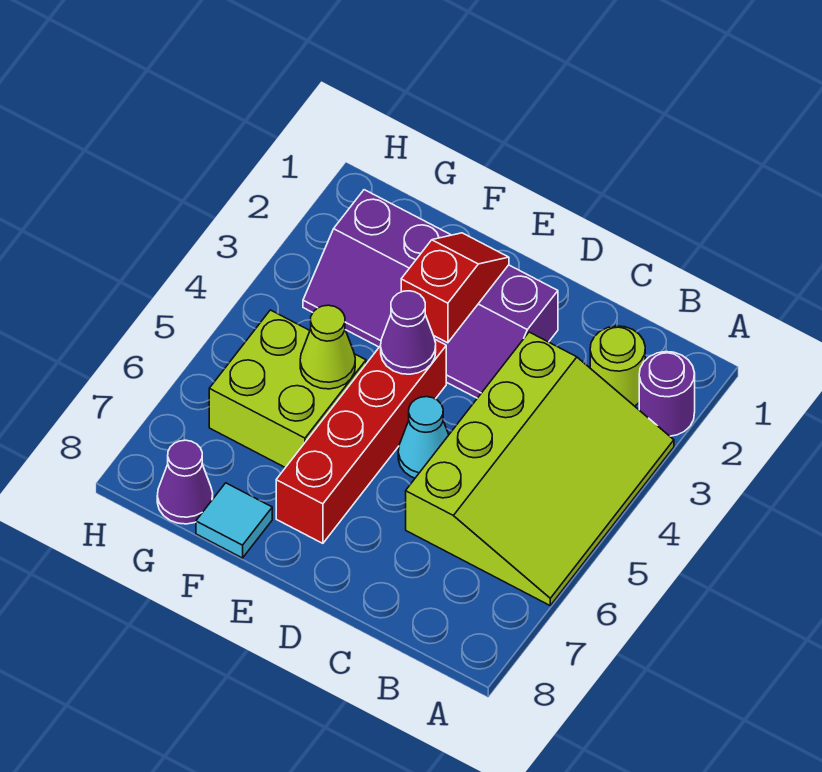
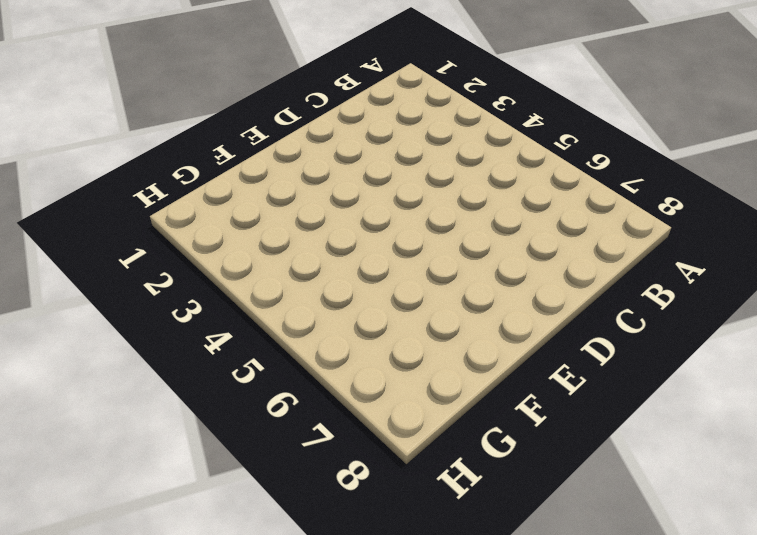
none -> purple round brick A2 level 1
none -> lime slope A3:C6 level 1 top C
none -> lime round brick B2 level 1

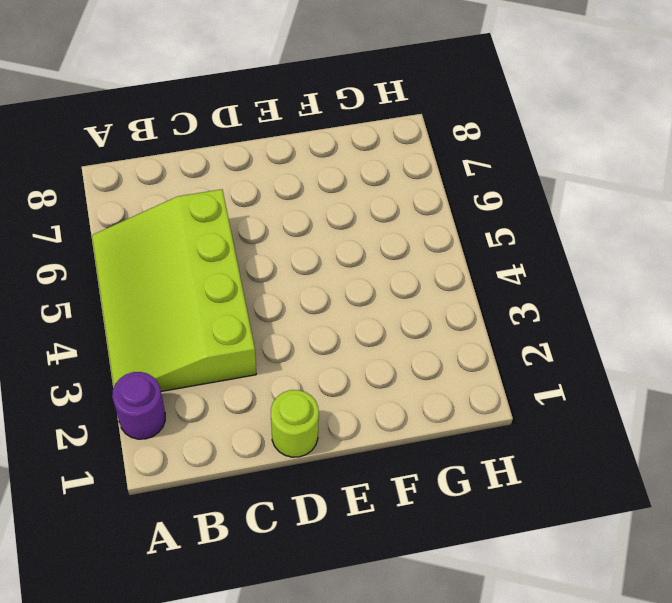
lime round brick D1 level 1 -> lime round brick B2 level 1
none -> purple slope D2:G3 level 1 top 2
none -> cyan cone D5 level 1
none -> red brick E4:E7 level 1

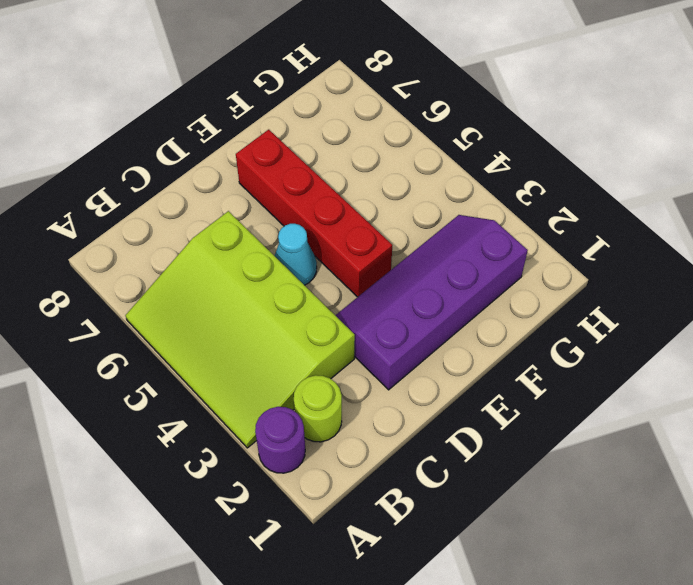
none -> lime brick F5:G6 level 1
none -> cyan tile F8 level 1
none -> purple cone G8 level 1

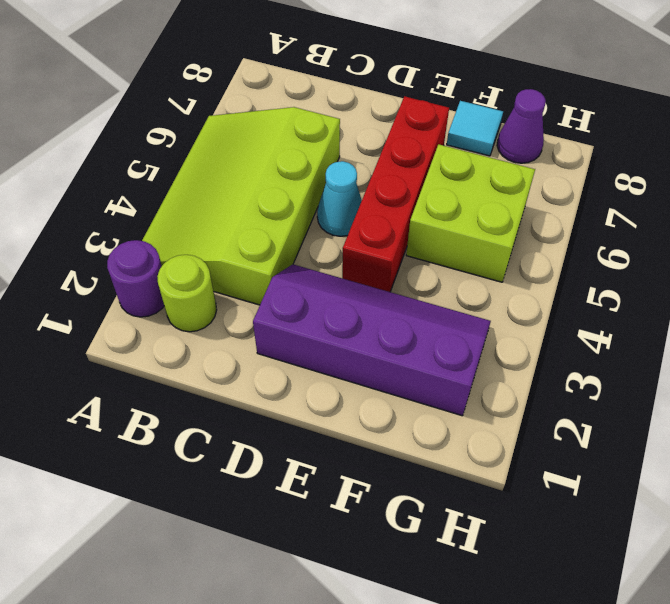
none -> red slope E2:E3 level 2 top 3
none -> purple cone E4 level 2
none -> lime cone F5 level 2

